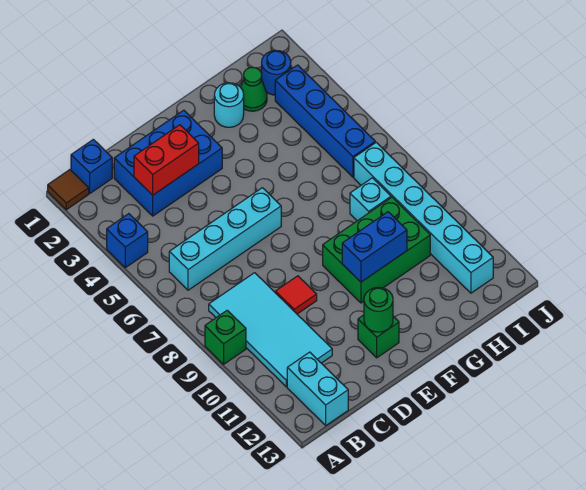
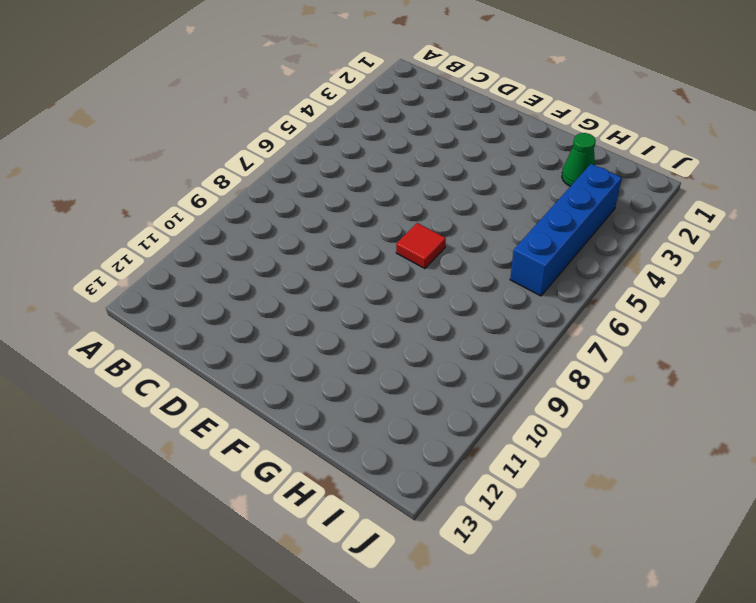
red tile F7 level 1 -> red tile D9 level 1
none -> brown tile A1 level 1
none -> blue brick A4 level 1
none -> green brick A9 level 1

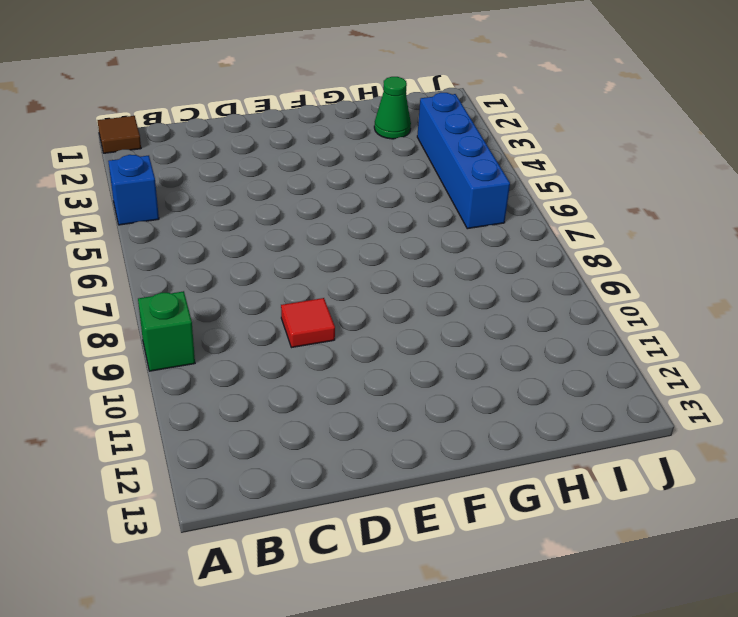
none -> blue brick B1 level 1
none -> cyan brick B6:E6 level 1
none -> cyan tile B8:C11 level 1

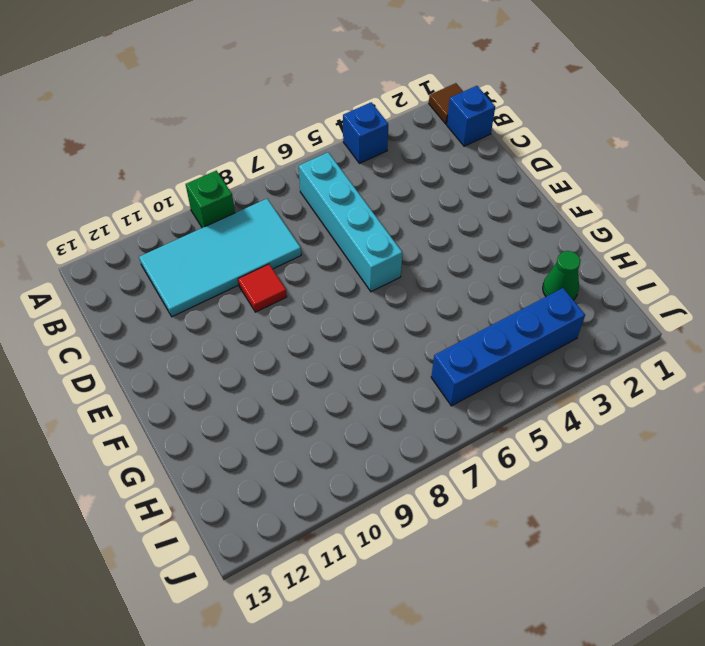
none -> cyan brick B12:B13 level 1
none -> blue brick C2:E3 level 1
none -> green brick E12 level 1

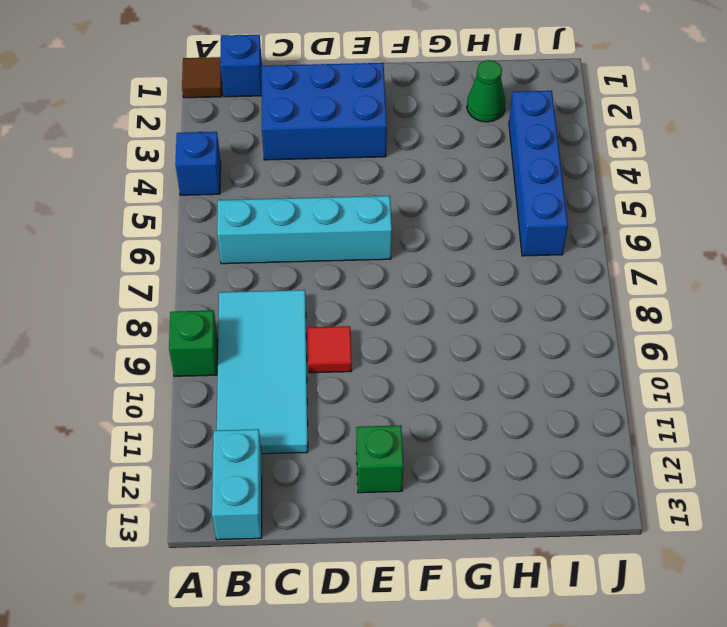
none -> green brick F9:H10 level 1
none -> cyan round brick G2 level 1
none -> cyan brick H8 level 1

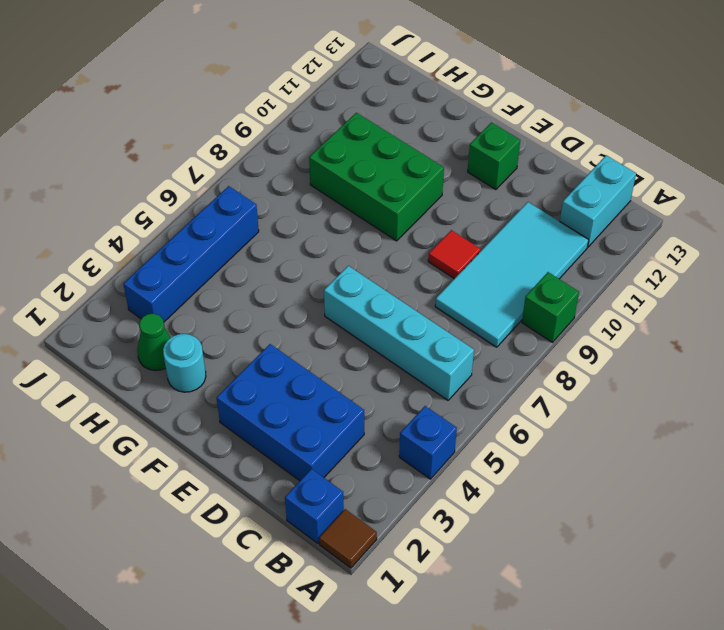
none -> cyan brick H8 level 1
none -> blue round brick I2 level 1
none -> cyan brick I7:I12 level 1

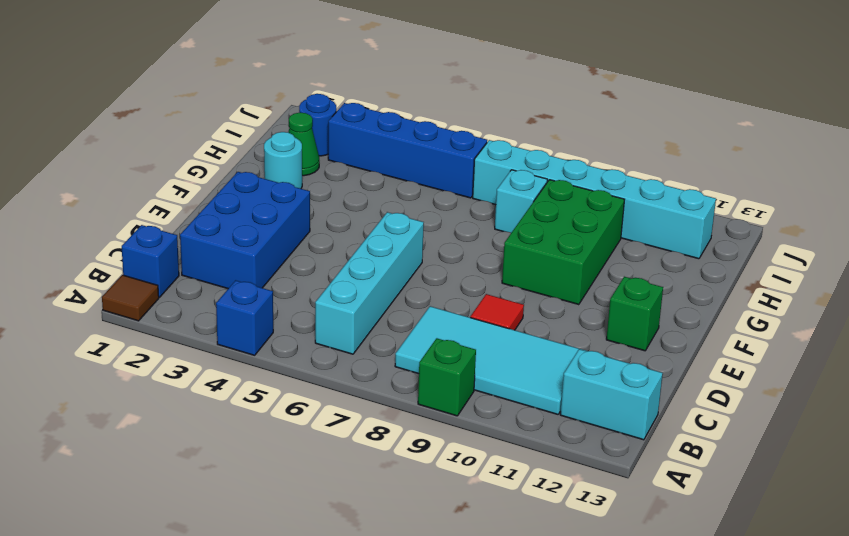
none -> red brick C3:D3 level 2
none -> green round brick E12 level 2
none -> blue brick F10:G10 level 2

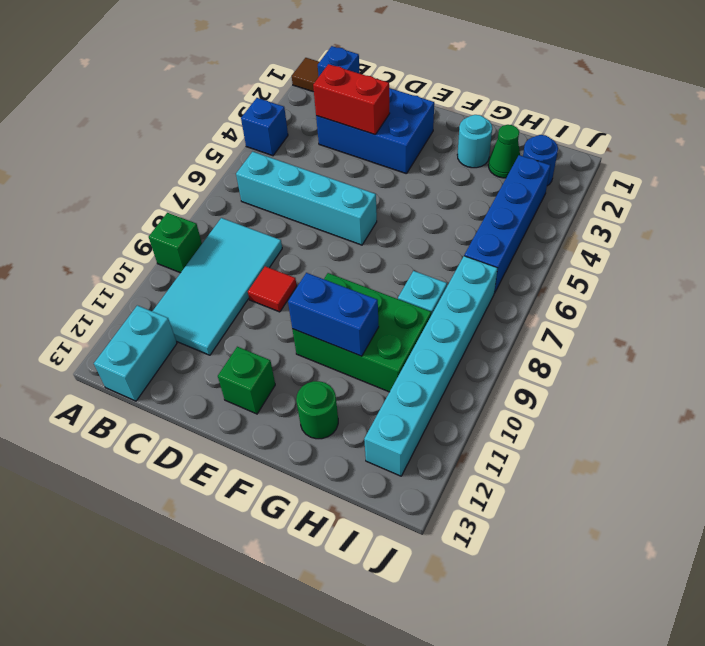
green round brick G12 level 1 -> green round brick E12 level 2

